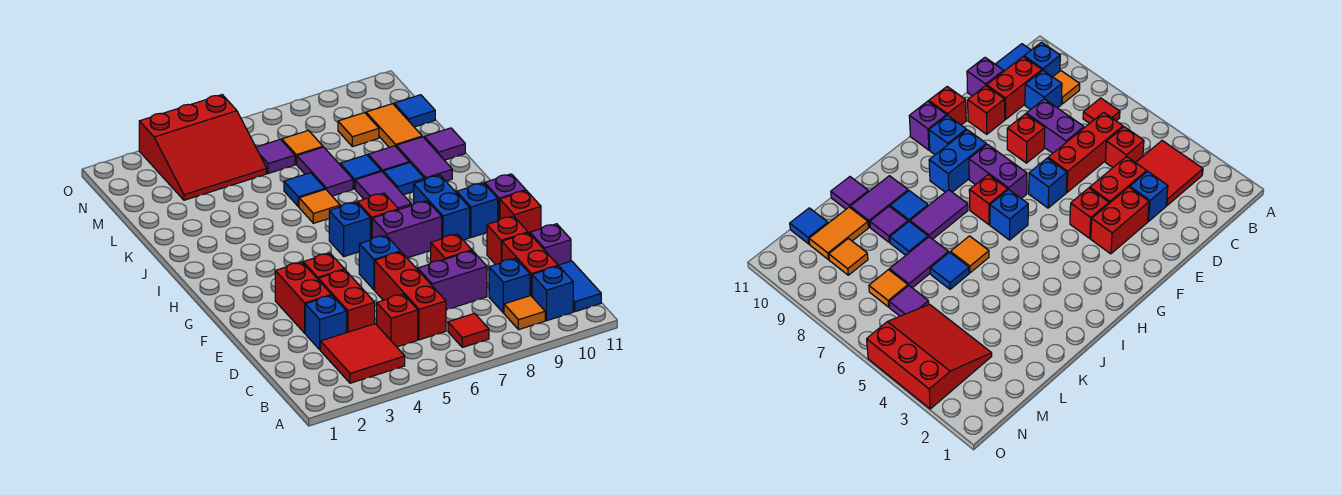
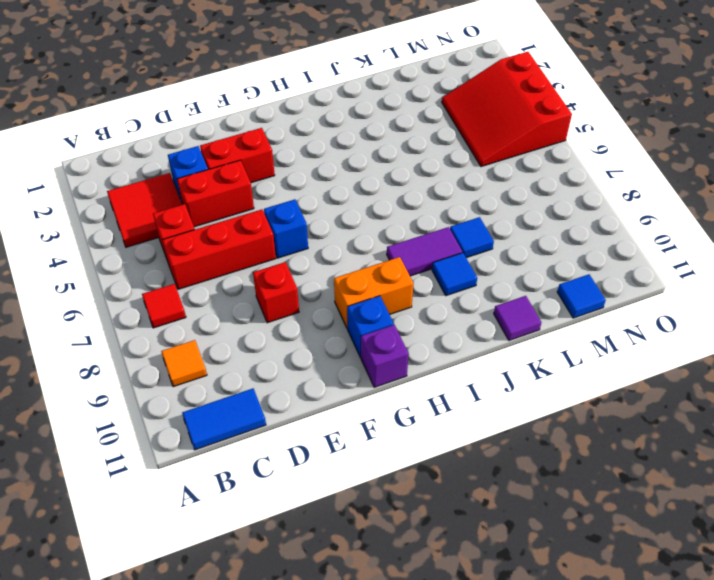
orange brick G9:H9 level 1 -> blue brick G9:H9 level 1
none -> blue brick B10 level 1
none -> blue brick C9 level 1
none -> red brick C10:D10 level 1
none -> purple brick D7:D8 level 1

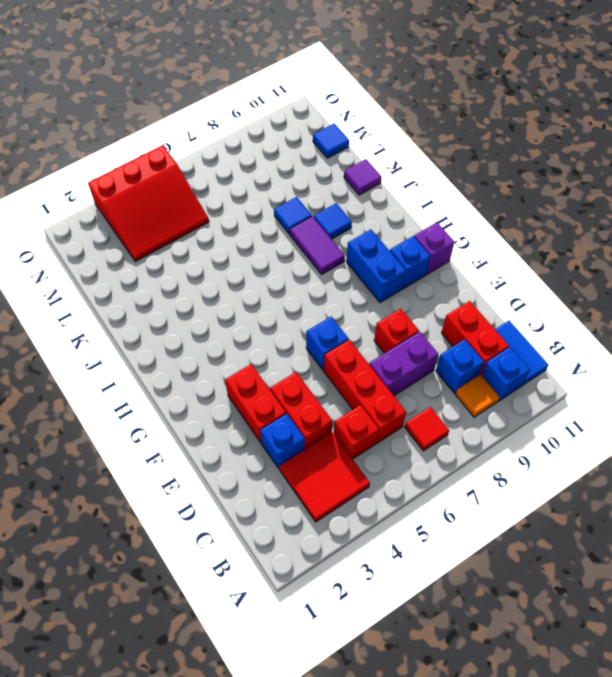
none -> purple brick D11 level 1
none -> red brick E10 level 1
none -> red brick F4 level 1
none -> red brick F11 level 1

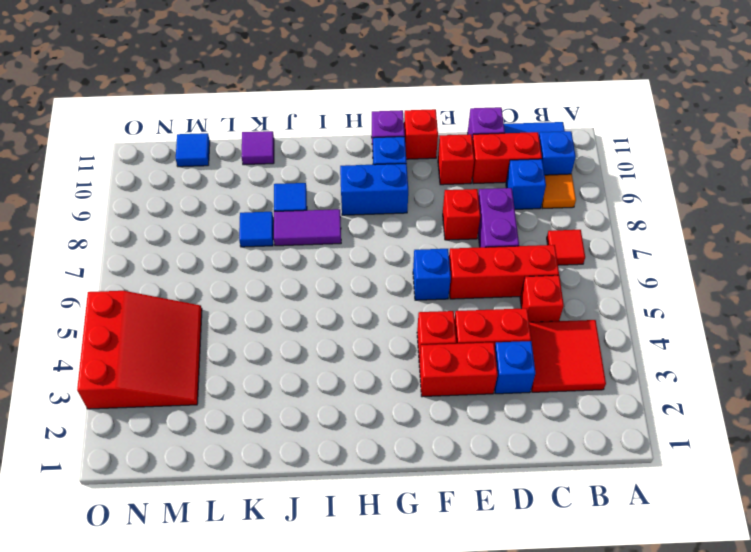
none -> purple brick G7:G8 level 1
none -> blue brick H6 level 1
none -> red brick H7 level 1
none -> orange tile J6 level 1

